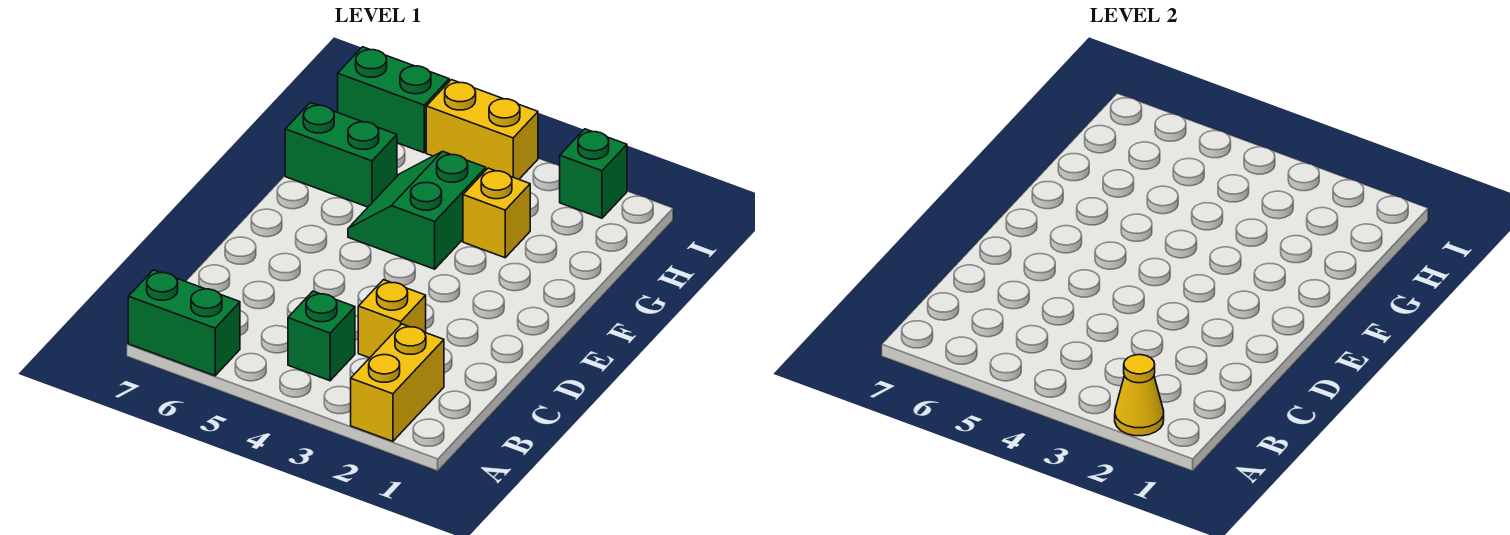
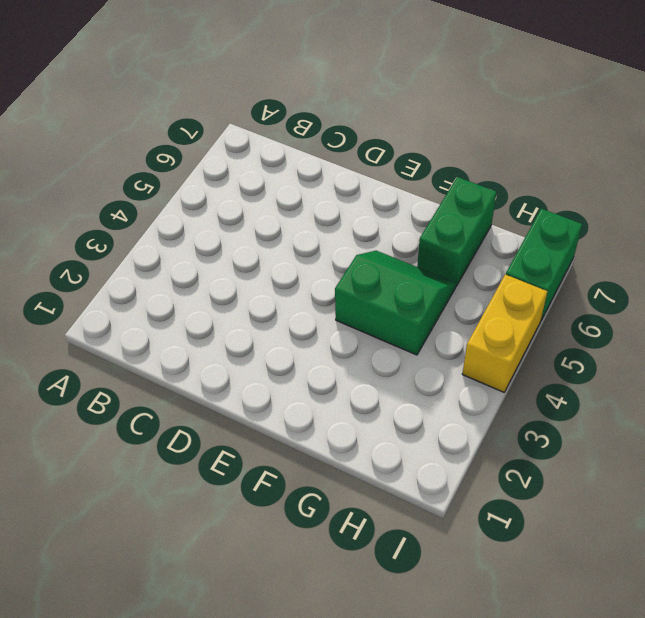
none -> yellow brick A2:B2 level 1
none -> green brick A6:A7 level 1

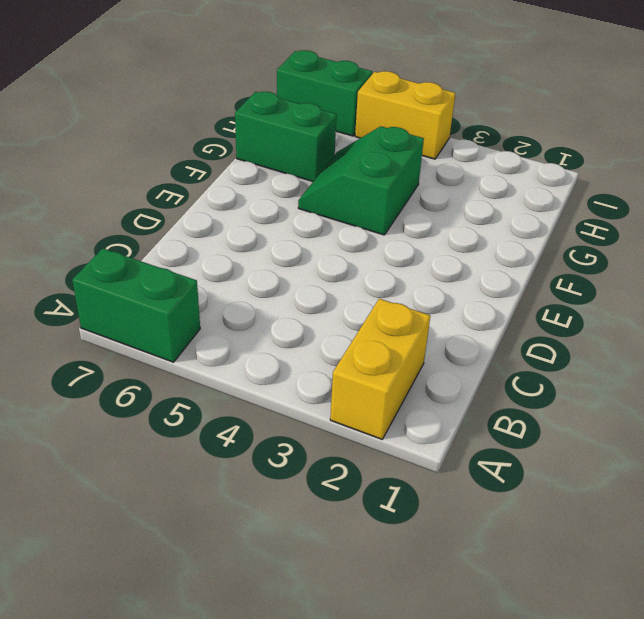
none -> green brick B4 level 1
none -> yellow brick C3 level 1

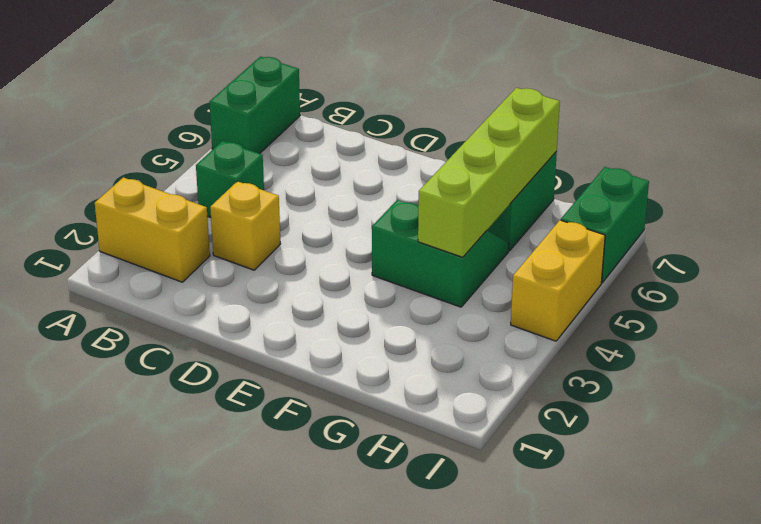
lime brick G4:G7 level 2 -> none
none -> yellow brick G3 level 1
none -> green brick I2 level 1

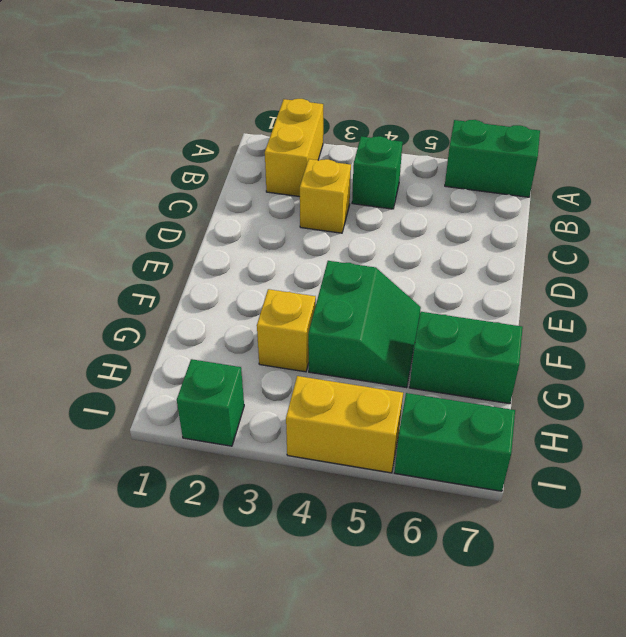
none -> yellow cone A2 level 2

